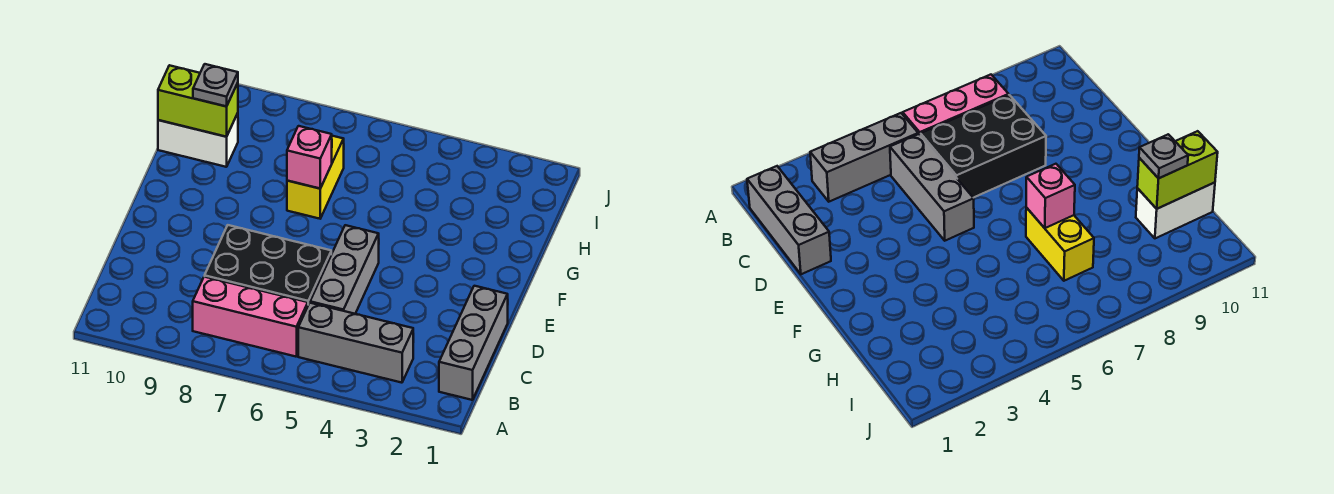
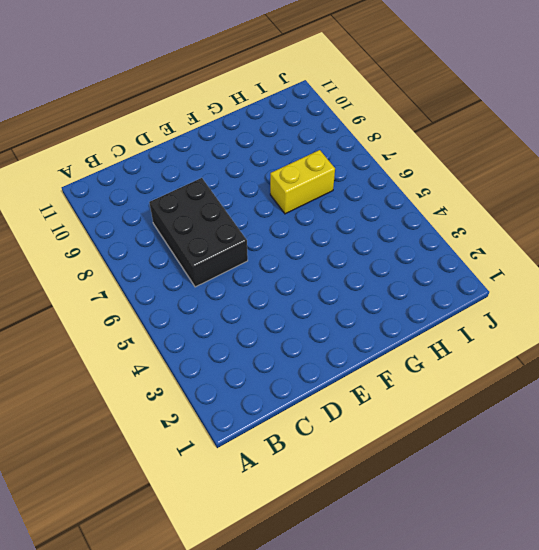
none -> grey brick B1:D1 level 1
none -> grey brick B3:B5 level 1

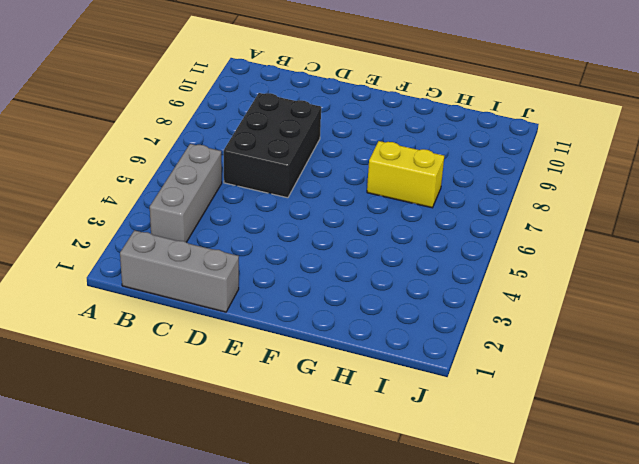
none -> pink brick B6:B8 level 1
none -> grey brick C5:E5 level 1

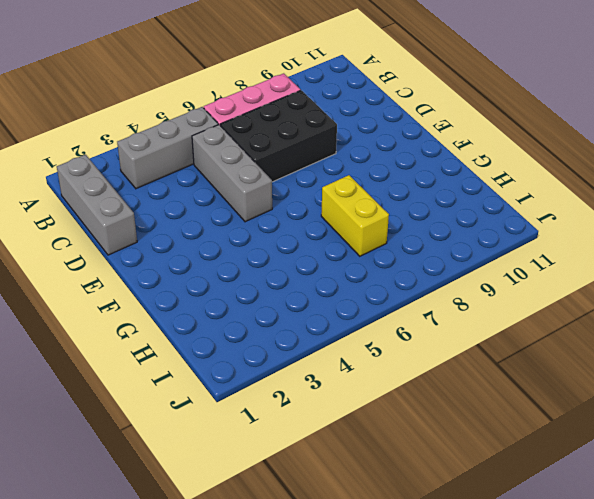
none -> white brick H10:H11 level 1
none -> pink brick G7 level 2

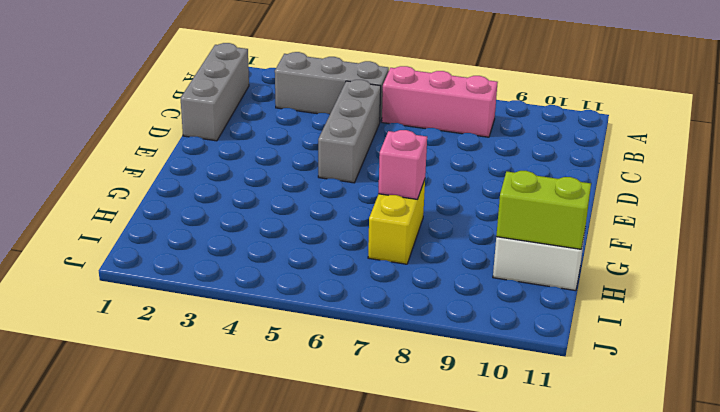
none -> black brick C6:D8 level 1
none -> grey plate H10 level 3

